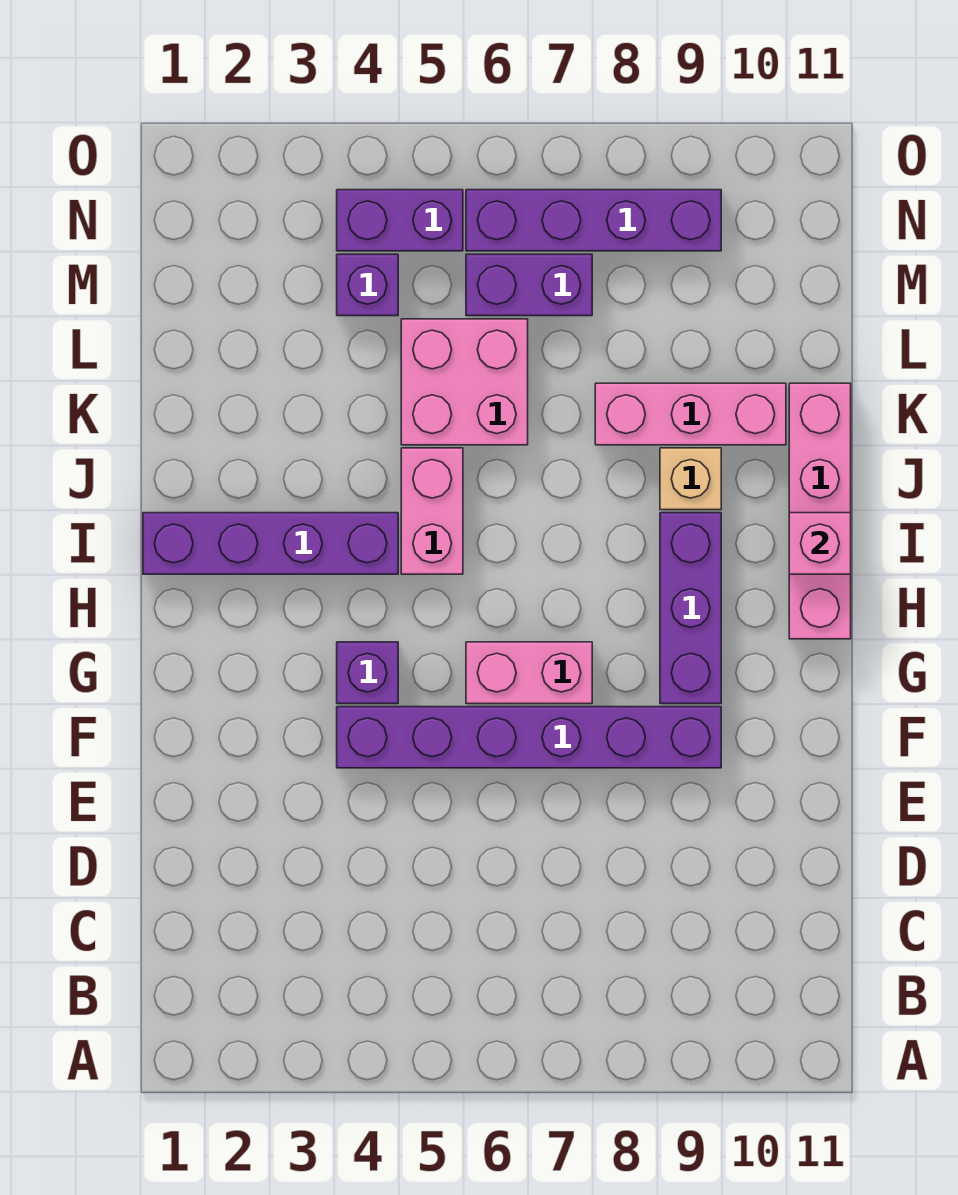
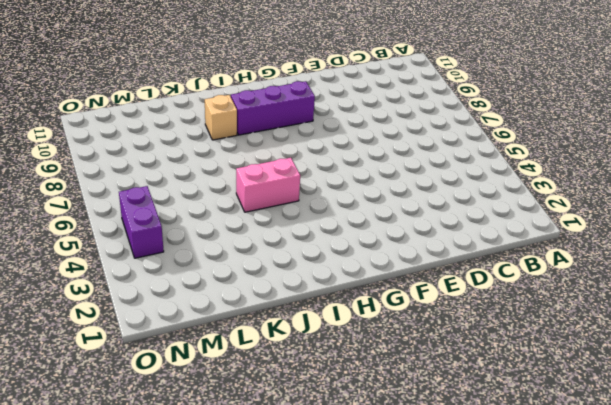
none -> purple brick F4:F9 level 1
none -> purple brick G4 level 1
none -> pink brick G6:G7 level 1

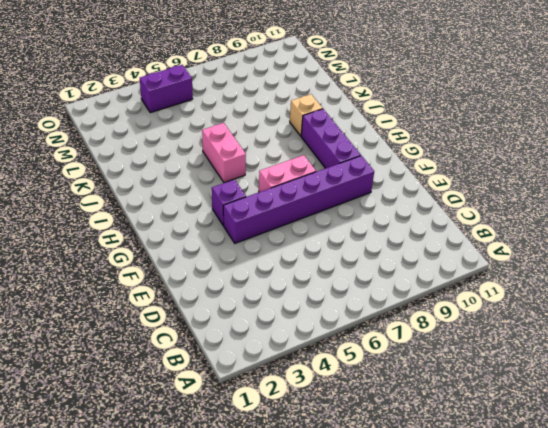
none -> pink brick H11:K11 level 1
none -> purple brick I1:I4 level 1
none -> pink brick K5:L6 level 1

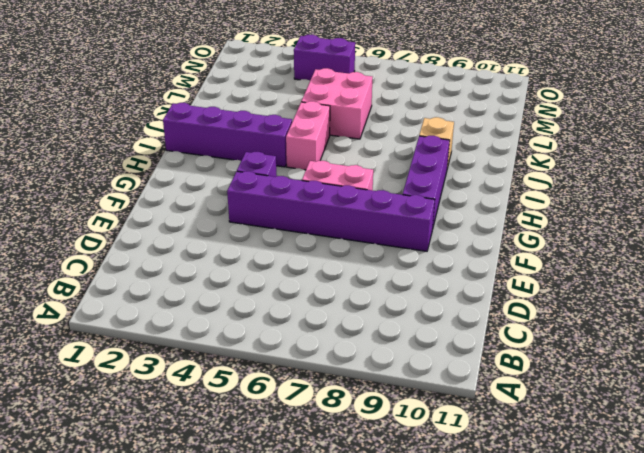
none -> pink brick H11:K11 level 1
none -> pink brick K8:K10 level 1
none -> purple brick M4 level 1

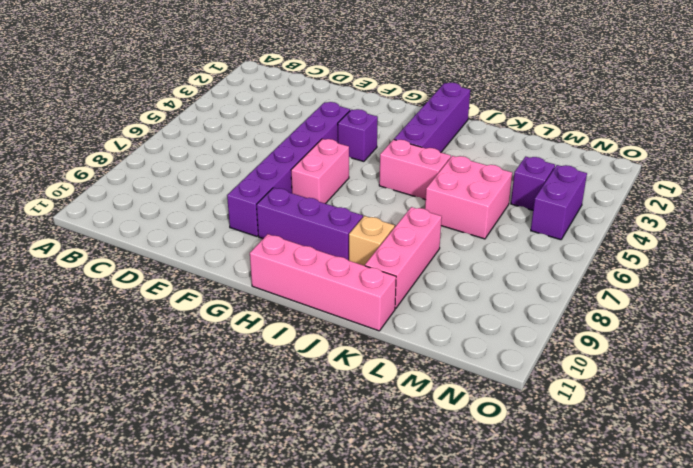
none -> purple brick M6:M7 level 1
none -> purple brick N6:N9 level 1
none -> pink brick I11 level 2

